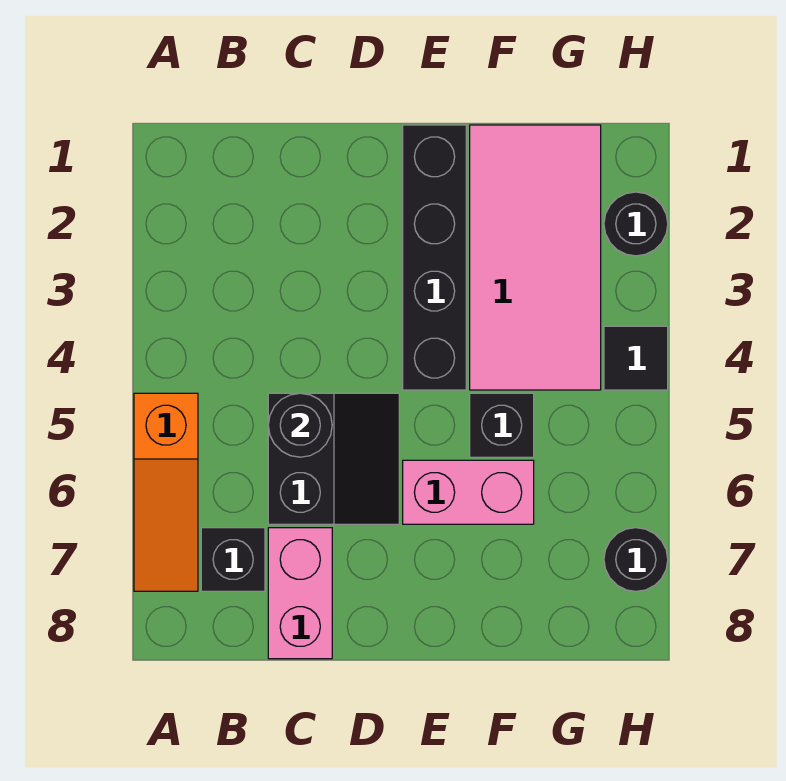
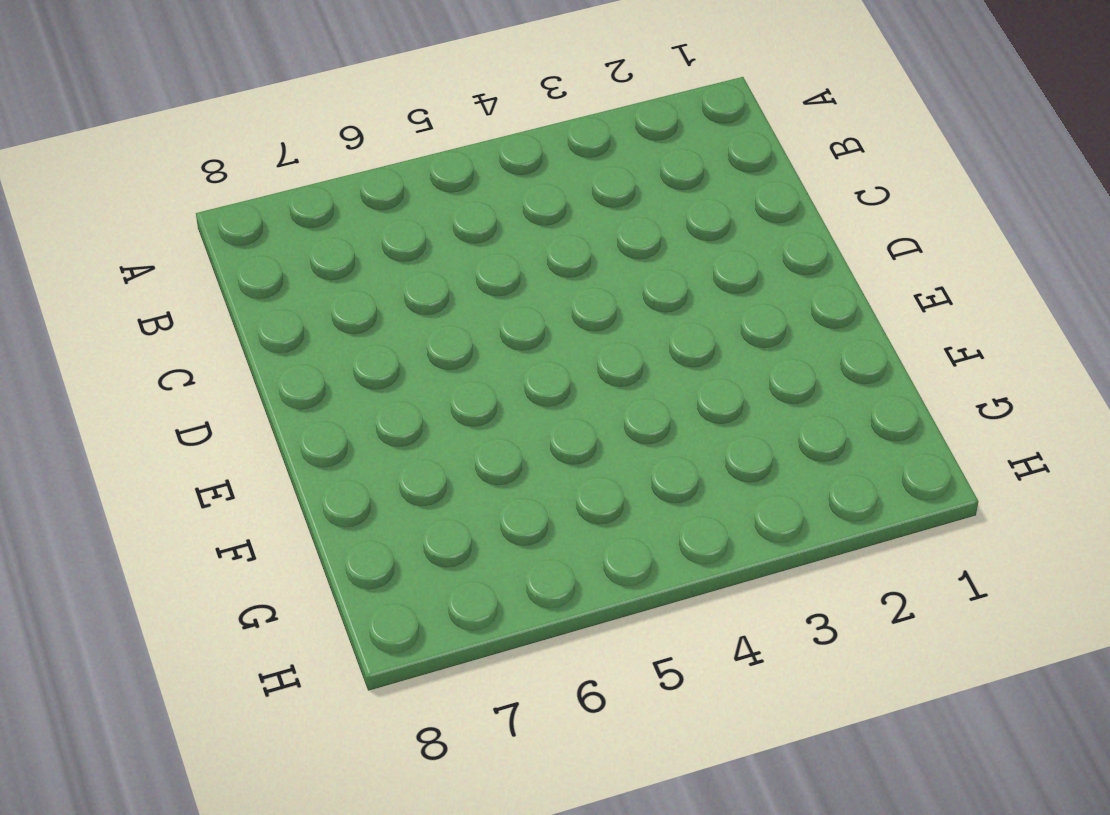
none -> orange slope A5:A7 level 1 top 5
none -> black brick B7 level 1
none -> black slope C5:D6 level 1 top C

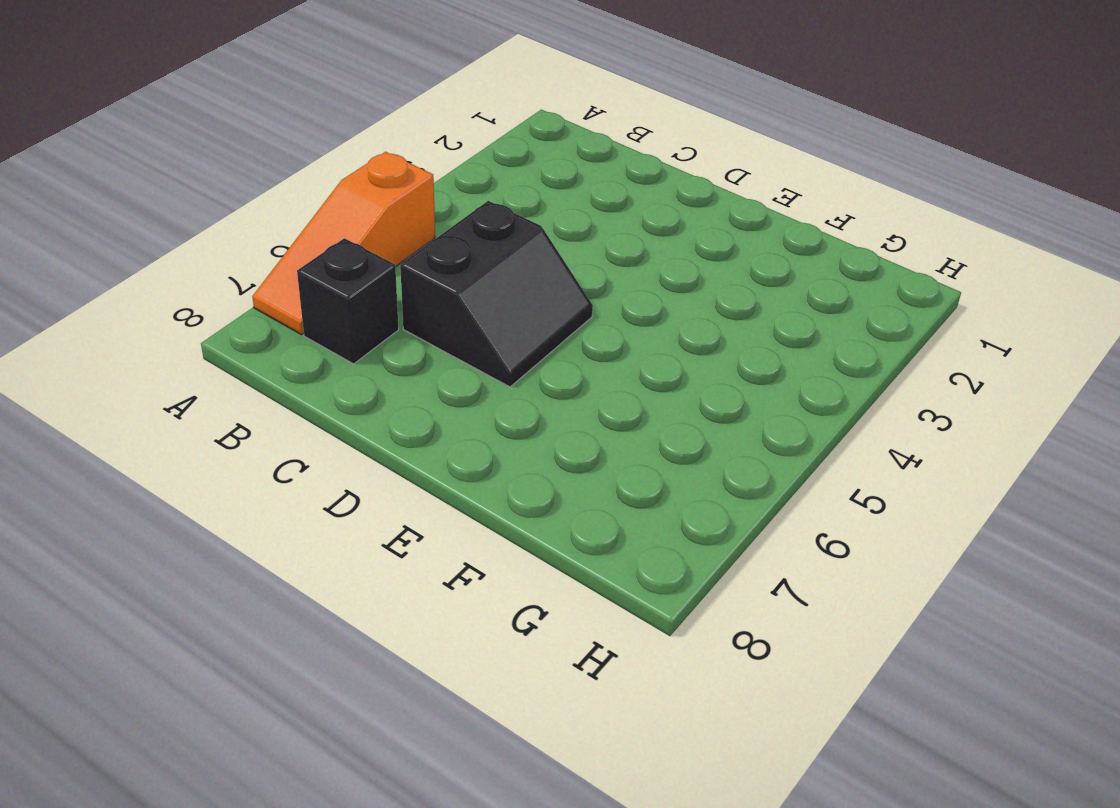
none -> pink brick C7:C8 level 1
none -> black brick E1:E4 level 1
none -> pink brick E6:F6 level 1

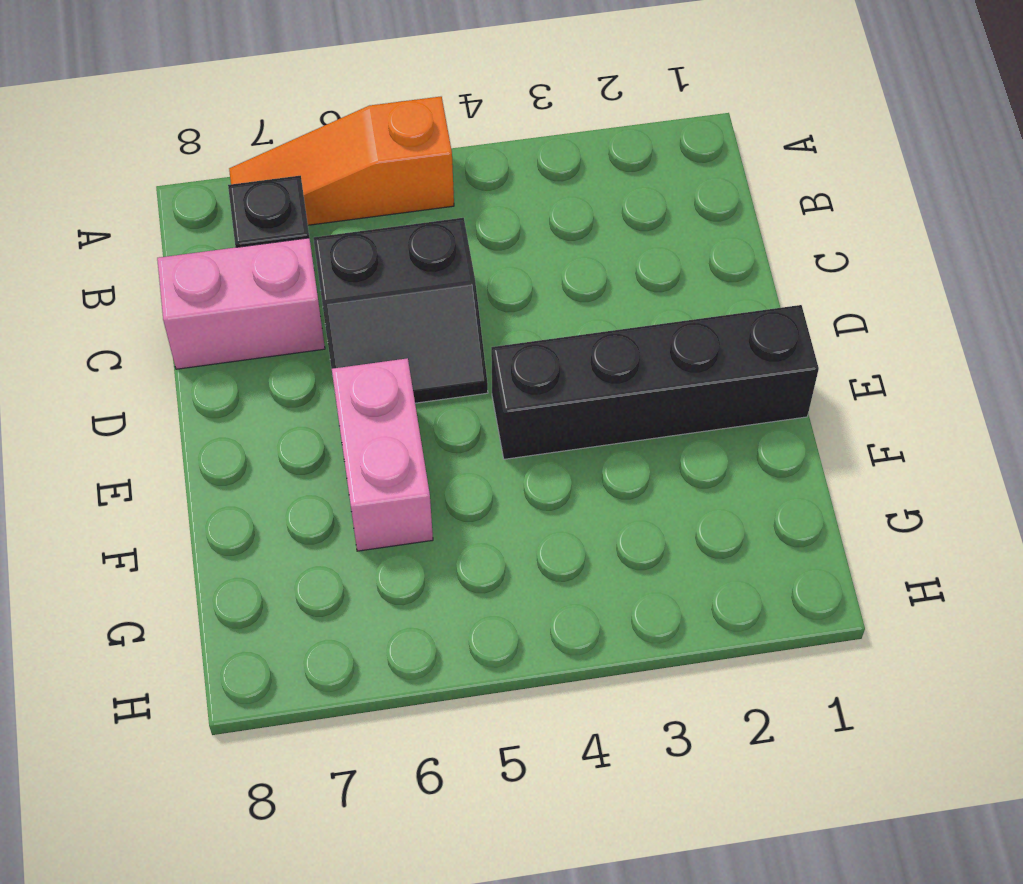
none -> pink tile F1:G4 level 1
none -> black brick F5 level 1
none -> black round brick H2 level 1

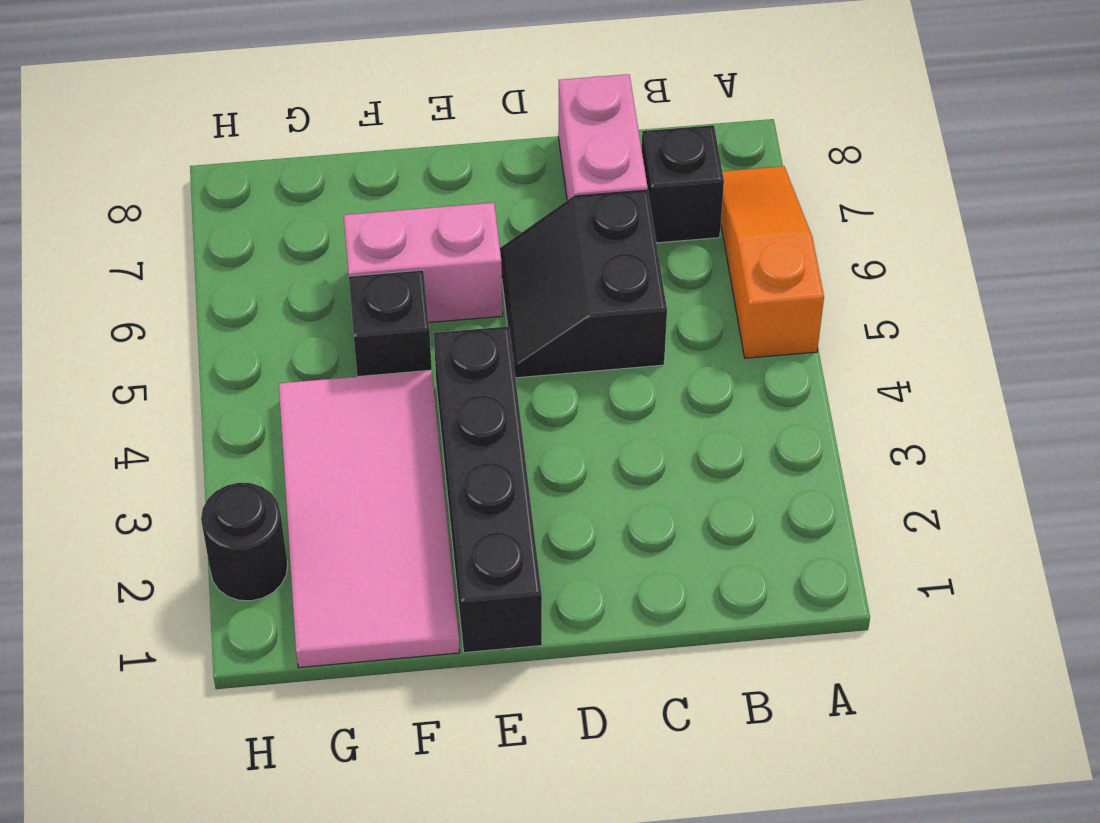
none -> black tile H4 level 1
none -> black round brick H7 level 1
none -> black round brick C5 level 2

